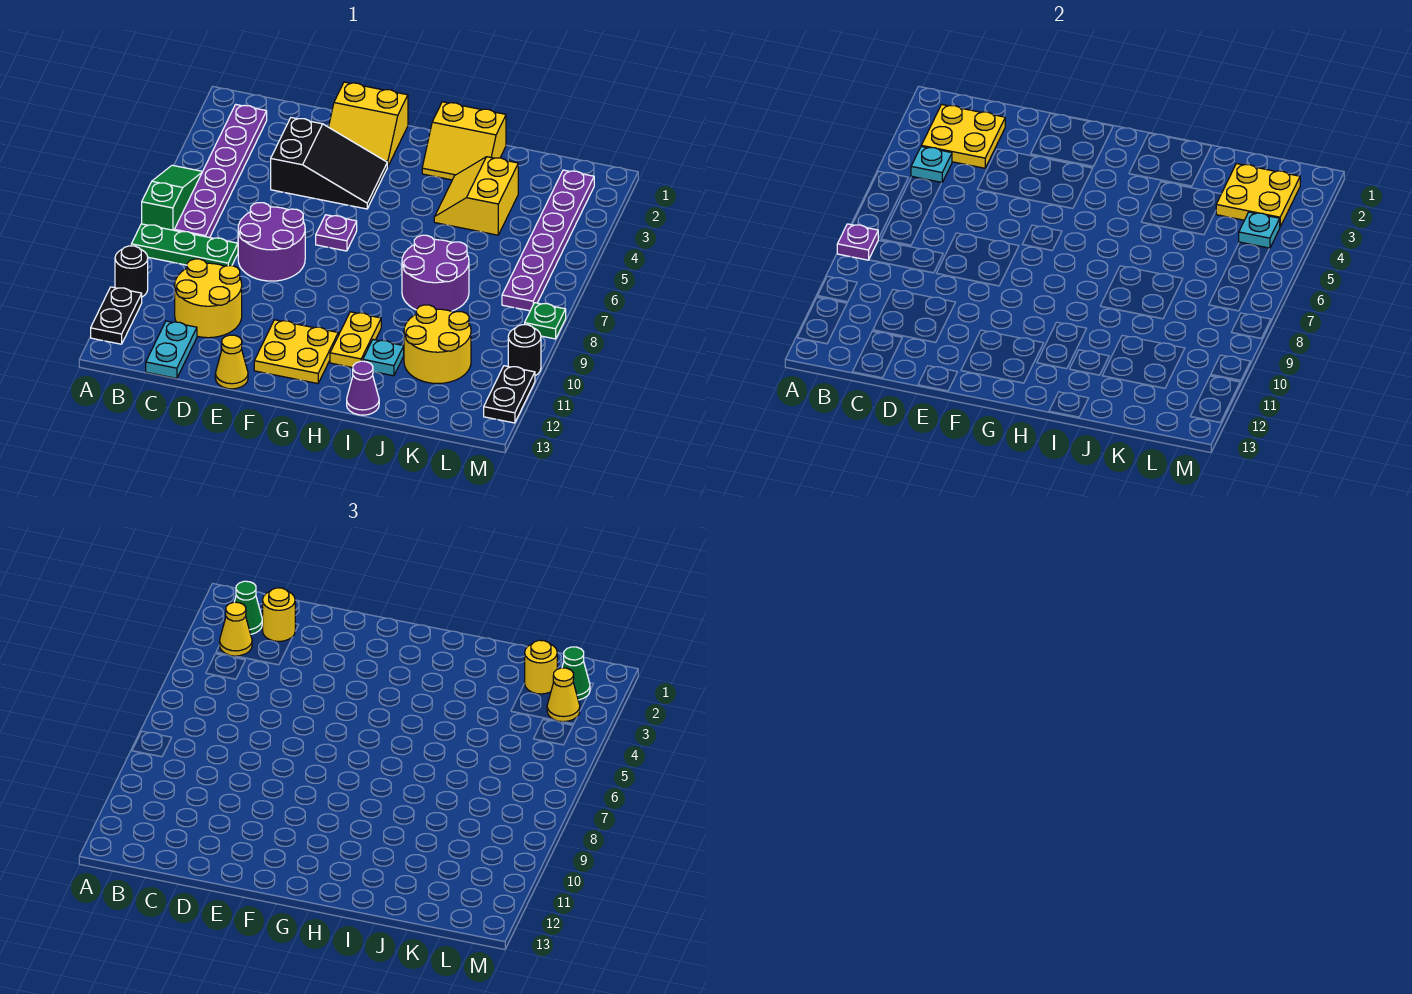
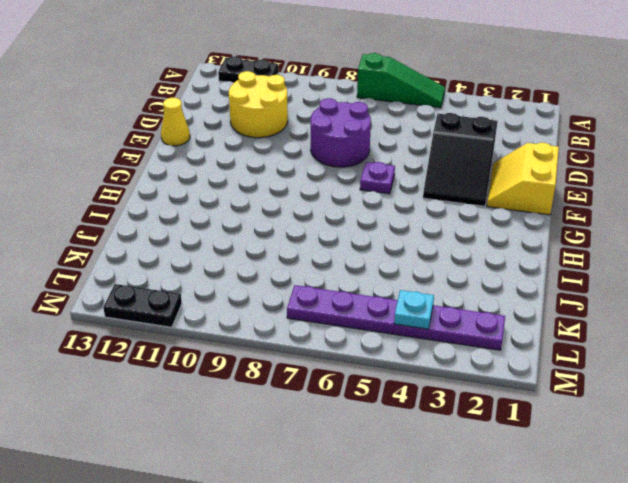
none -> green plate A8:C8 level 1
none -> black round brick A10 level 1
none -> purple plate B2:B7 level 1
none -> cyan plate C12:C13 level 1

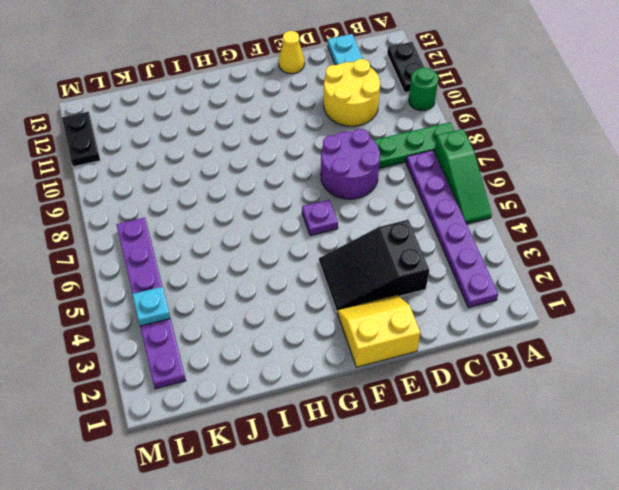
green round brick A10 level 1 -> black round brick A10 level 1
none -> yellow plate F11:G12 level 1
none -> yellow slope H1:I2 level 1 top 1
none -> yellow plate H10:H11 level 1
none -> yellow slope I3:J4 level 1 top J

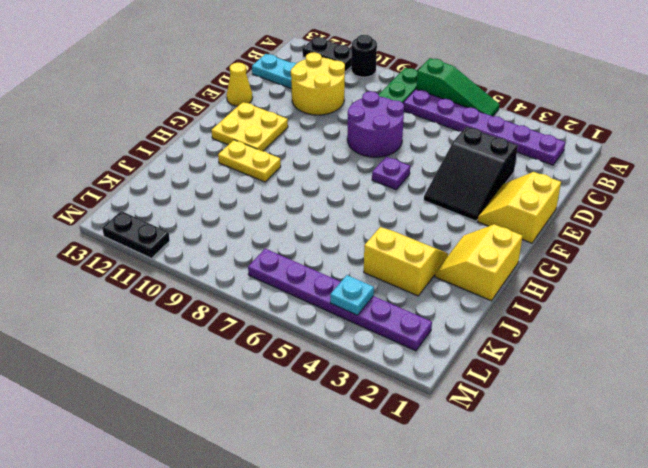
none -> purple round brick I7:J8 level 1
none -> cyan plate I11 level 1
none -> purple cone I13 level 1
none -> yellow round brick J10:K11 level 1

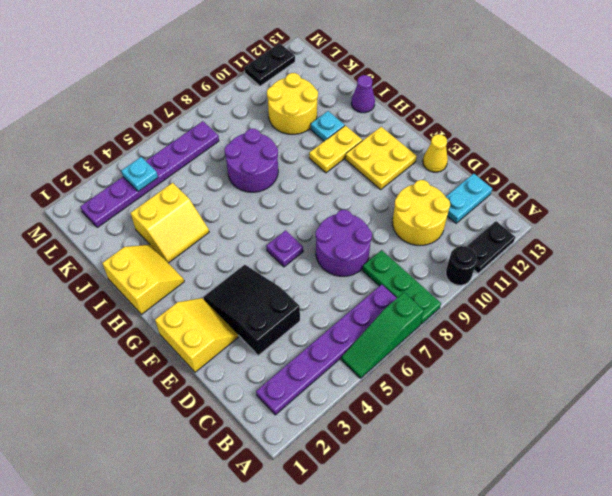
none -> green plate M8 level 1
none -> black round brick M10 level 1
none -> purple plate A8 level 2
none -> yellow plate B2:C3 level 2

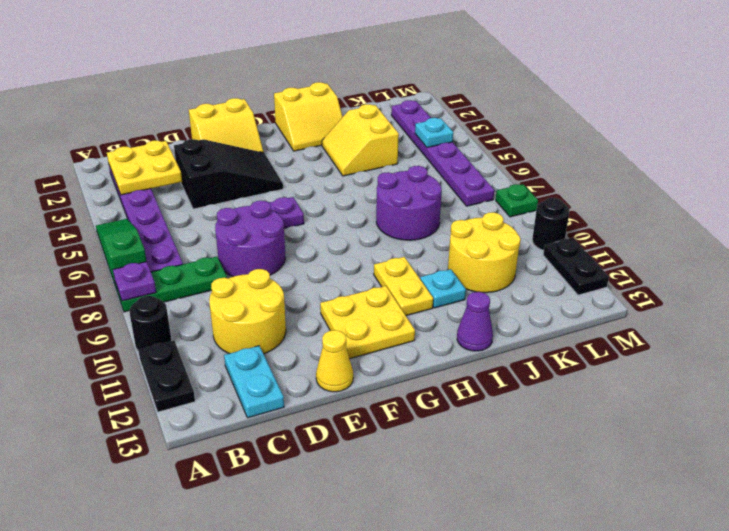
none -> cyan plate B4 level 2
none -> yellow plate K2:L3 level 2
none -> green cone B2 level 3
none -> yellow cone B3 level 3

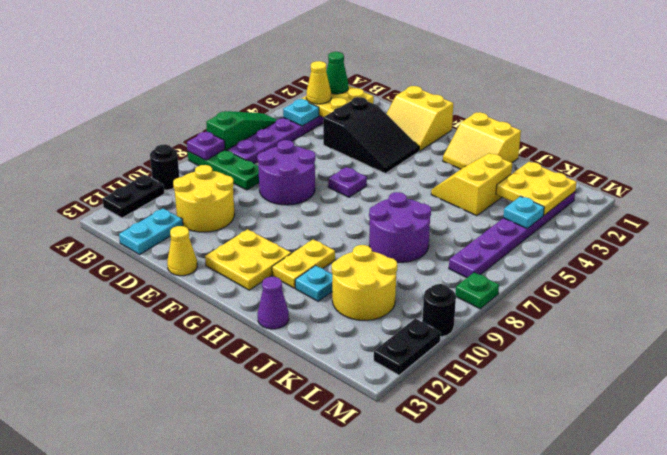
none -> yellow round brick C2 level 3
none -> yellow round brick K2 level 3
none -> green cone L2 level 3
none -> yellow cone L3 level 3

